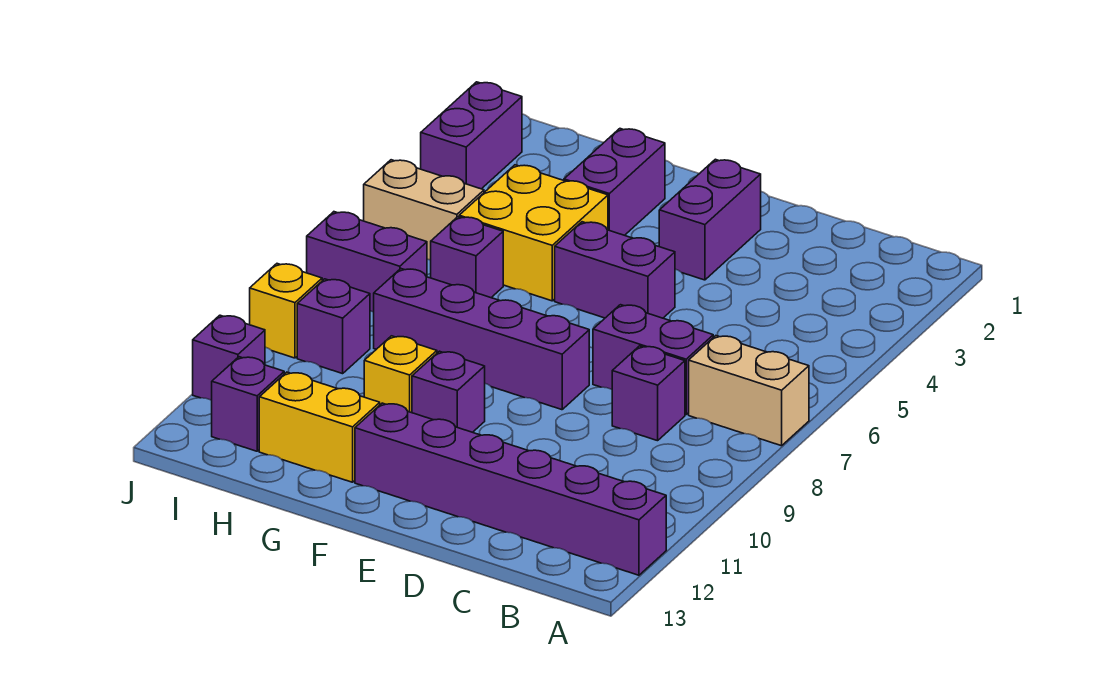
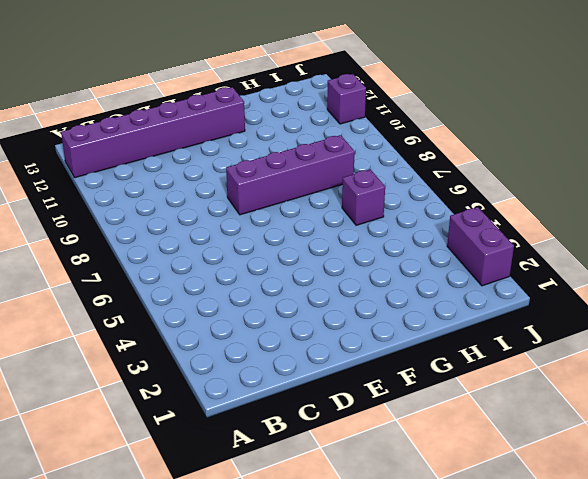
none -> tan brick A7:B7 level 1
none -> purple brick C7:D7 level 1
none -> purple brick C8 level 1

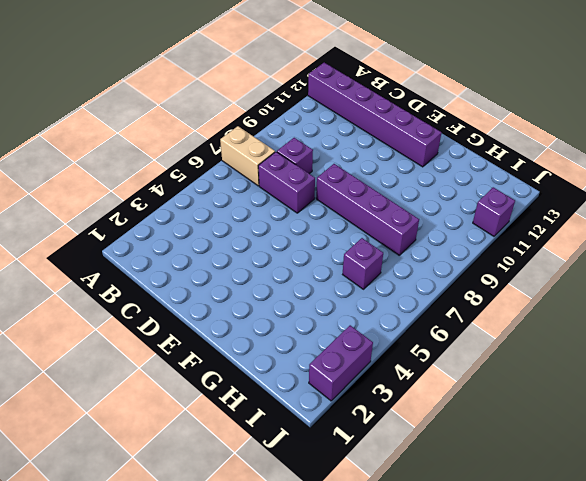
none -> purple brick E2:E3 level 1
none -> purple brick E5:F5 level 1
none -> purple brick F10 level 1

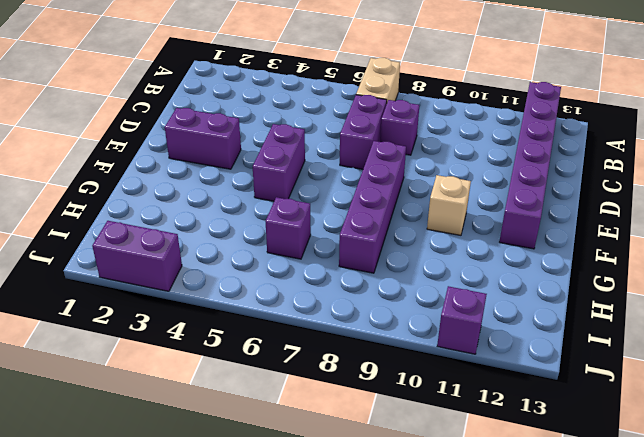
tan brick F10 level 1 -> purple brick F10 level 1
none -> purple brick G2:G3 level 1
none -> yellow brick G4:H5 level 1
none -> yellow brick G10 level 1

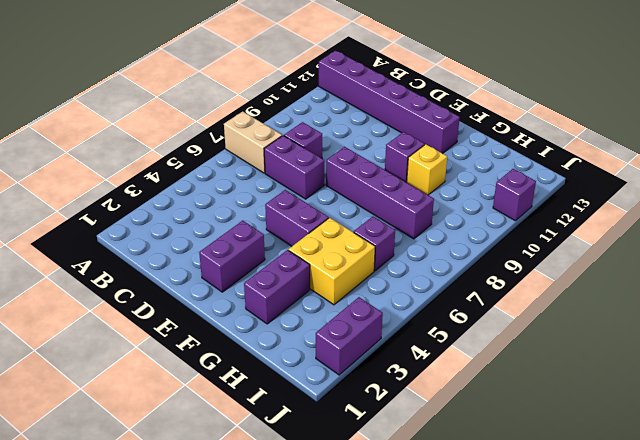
none -> yellow brick G12:H12 level 1
none -> tan brick I5:J5 level 1
none -> purple brick I7:J7 level 1

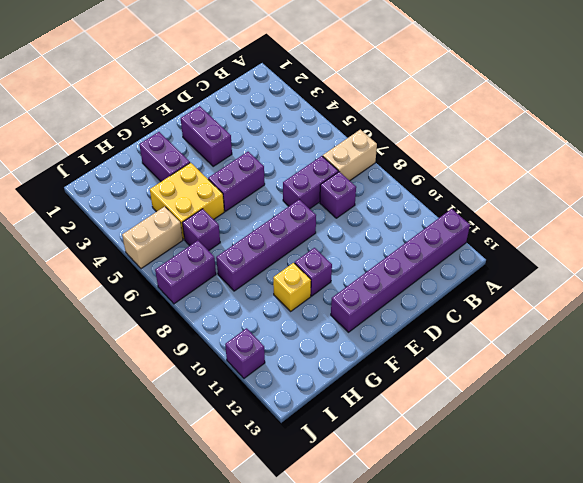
none -> yellow brick G12:H12 level 1
none -> purple brick I9 level 1
none -> purple brick I12 level 1

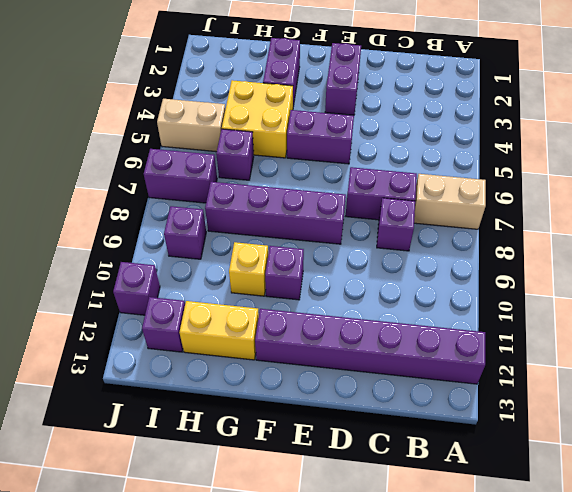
none -> purple brick J2:J3 level 1
none -> yellow brick J9 level 1

